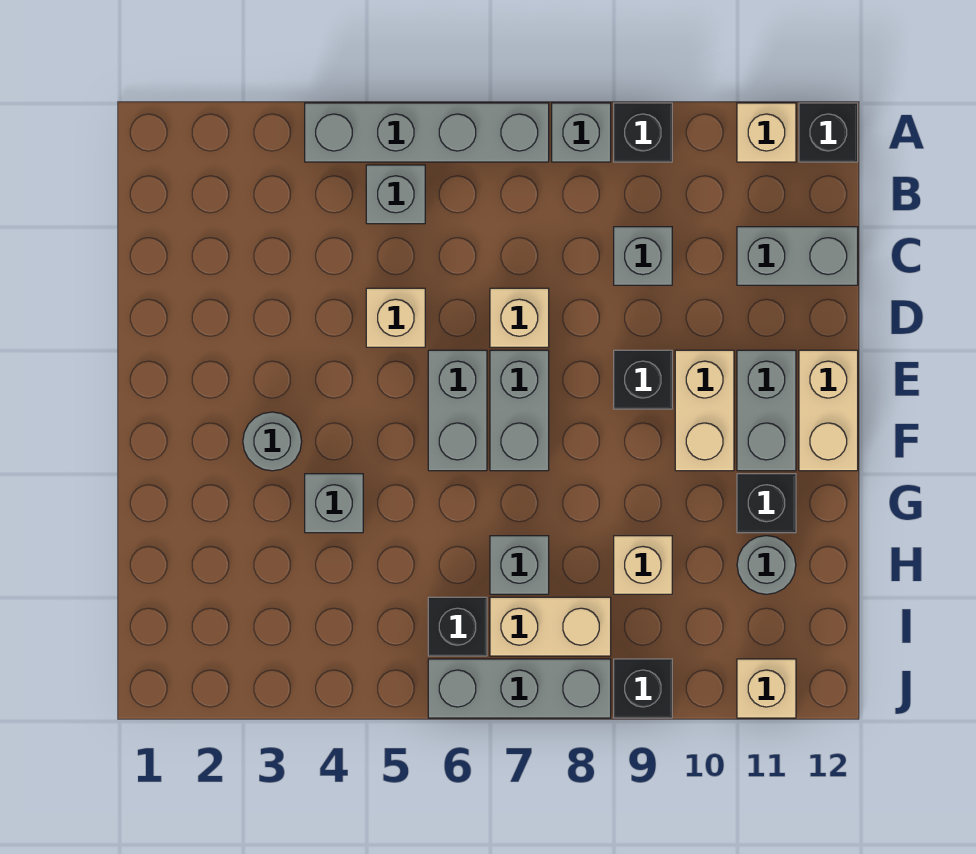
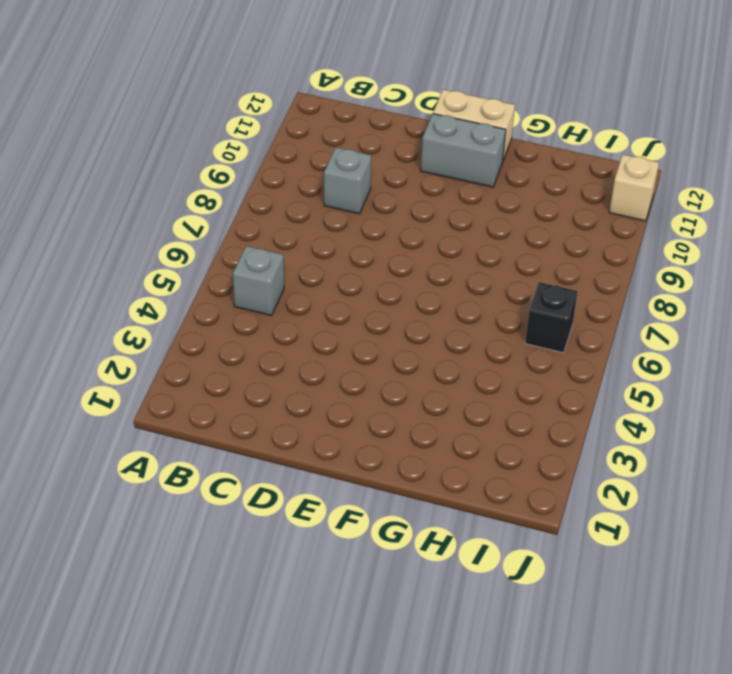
none -> grey brick A4:A7 level 1
none -> grey brick A8 level 1
none -> black brick A9 level 1

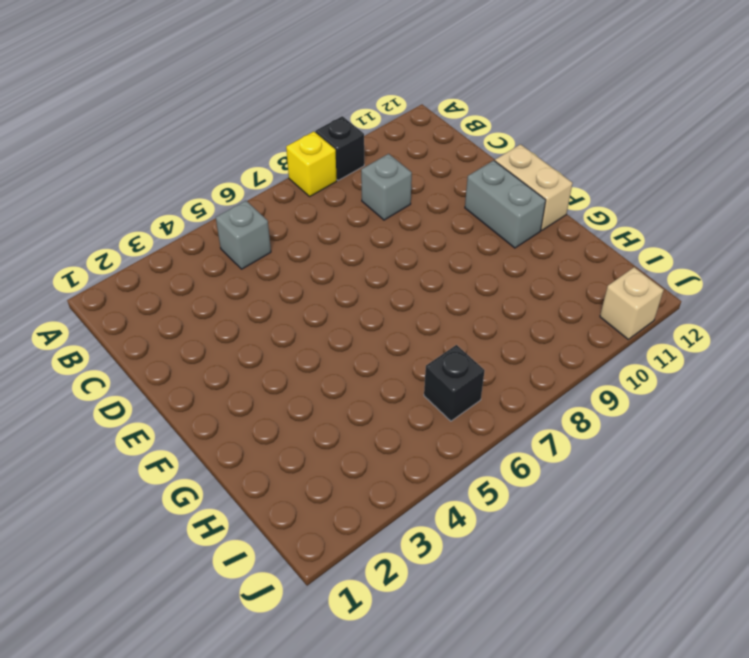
yellow brick A8 level 1 -> grey brick A8 level 1
none -> grey brick A4:A7 level 1
none -> tan brick A11 level 1
none -> black brick A12 level 1

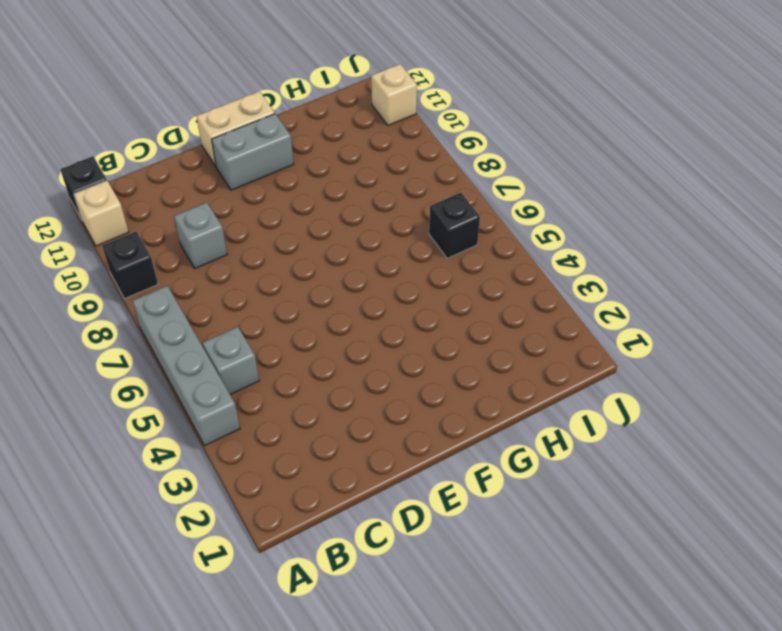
none -> grey brick A8 level 1
none -> grey brick C11:C12 level 1
none -> tan brick D5 level 1

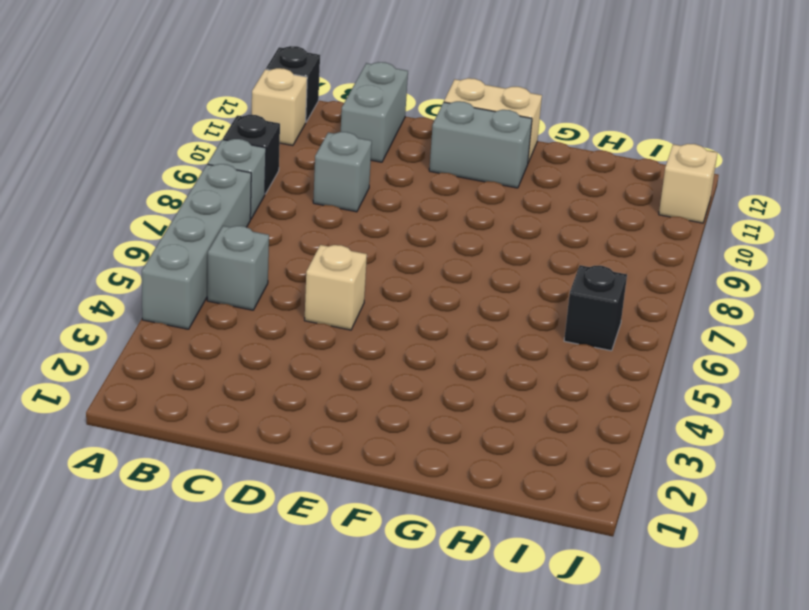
none -> tan brick D7 level 1
none -> grey brick E6:F6 level 1
none -> grey brick E7:F7 level 1

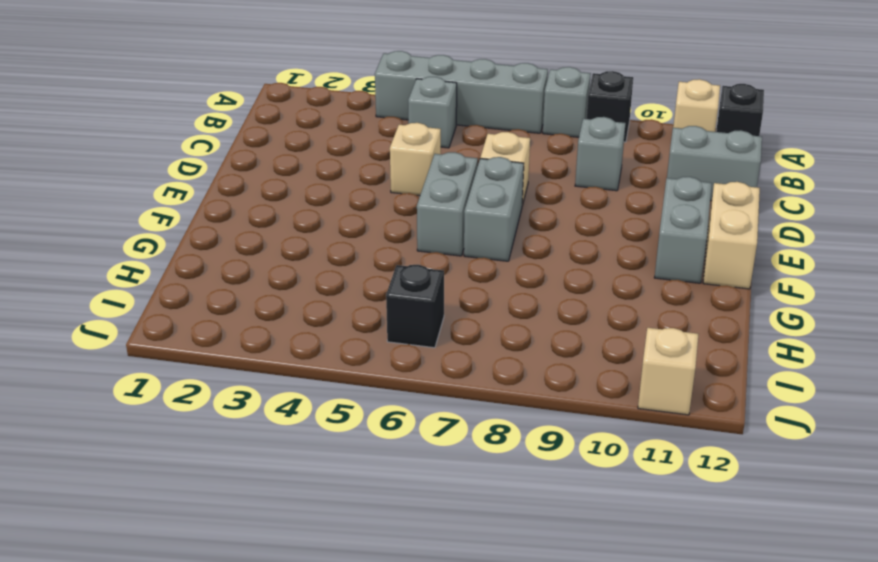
none -> black brick E9 level 1
none -> tan brick E10:F10 level 1
none -> grey round brick F3 level 1

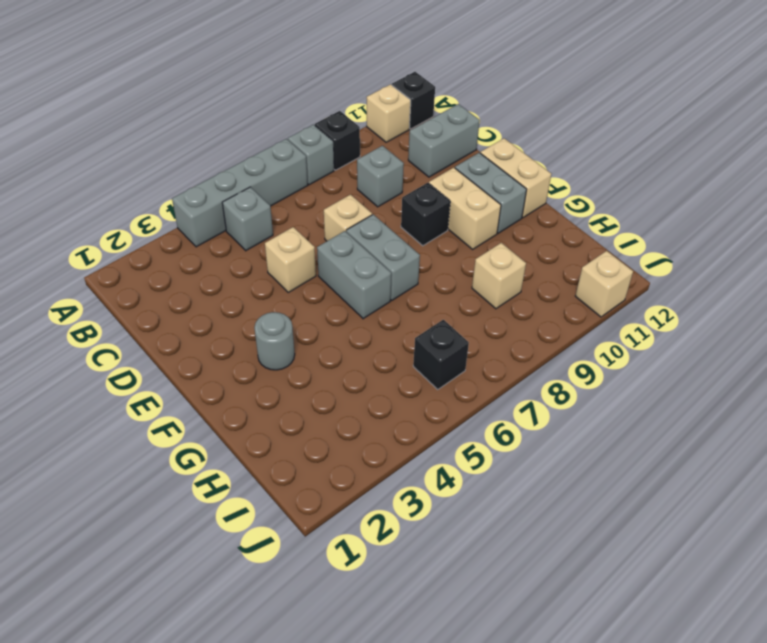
none -> grey brick G4 level 1
none -> black brick G11 level 1
none -> grey brick H7 level 1

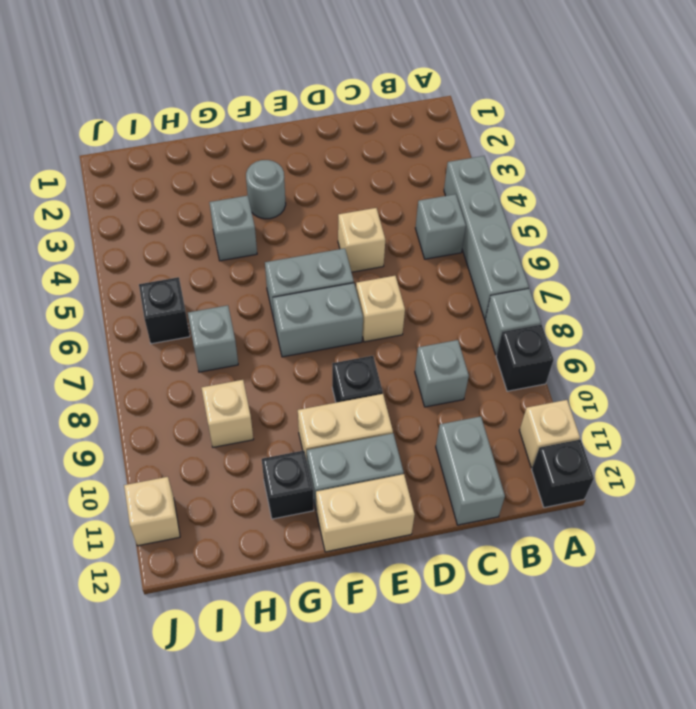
none -> grey round brick H11 level 1
none -> tan brick I7:I8 level 1
none -> grey brick J6:J8 level 1

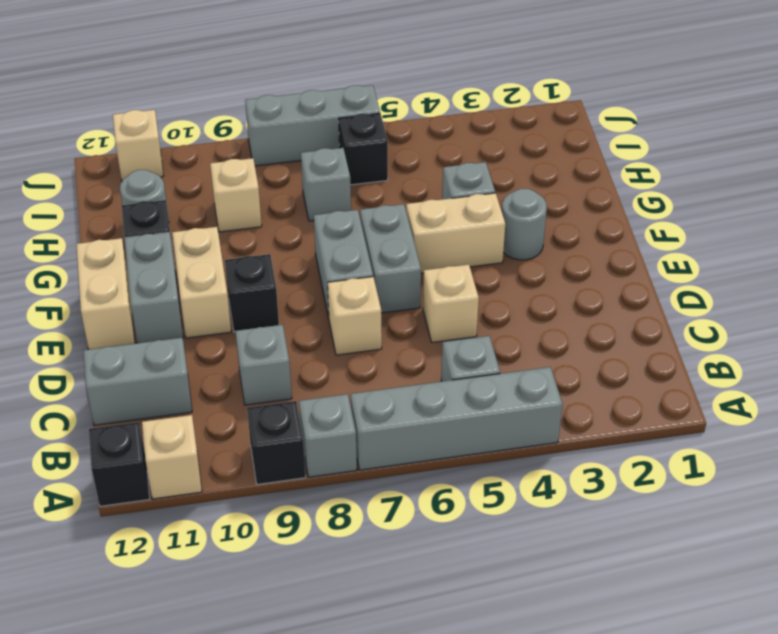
tan brick F4:F5 level 1 -> tan brick I7:I8 level 1
none -> black brick J9 level 1

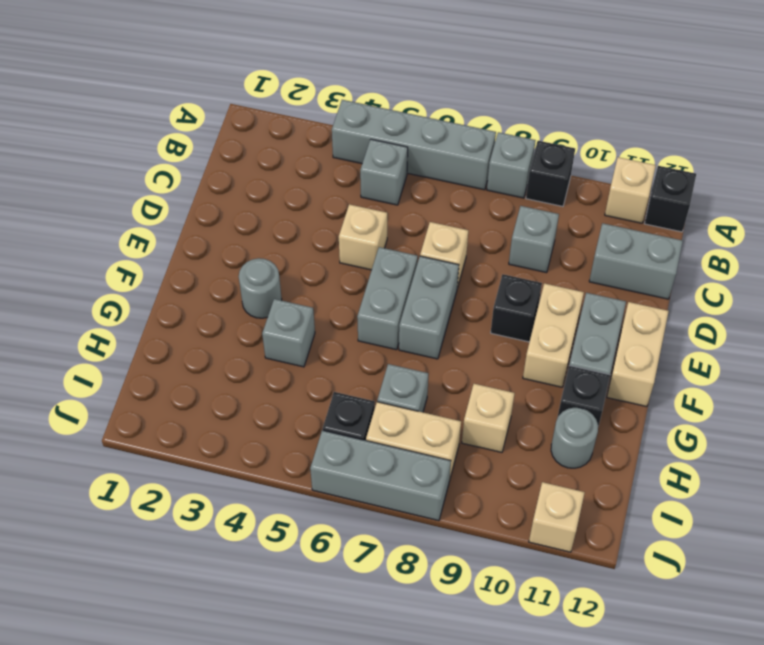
none -> black brick J9 level 1

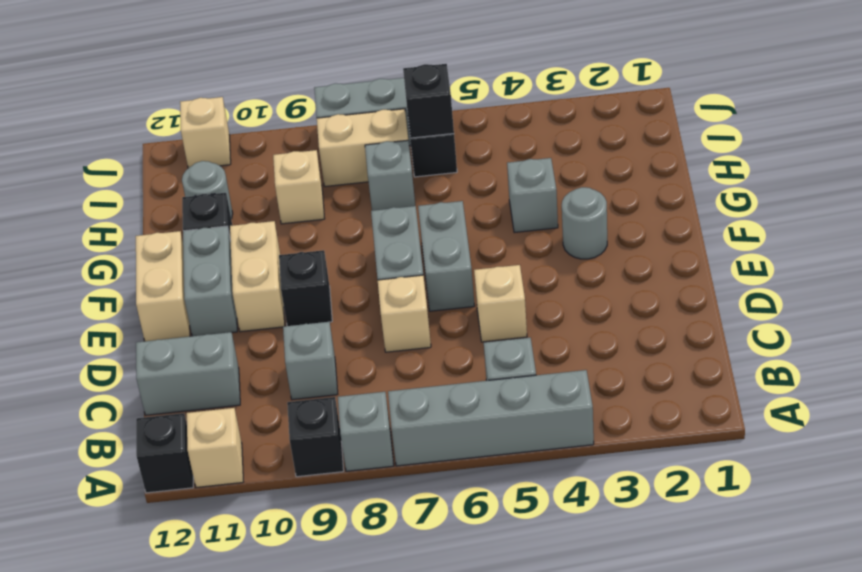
black brick I6 level 2 -> black brick J9 level 1

